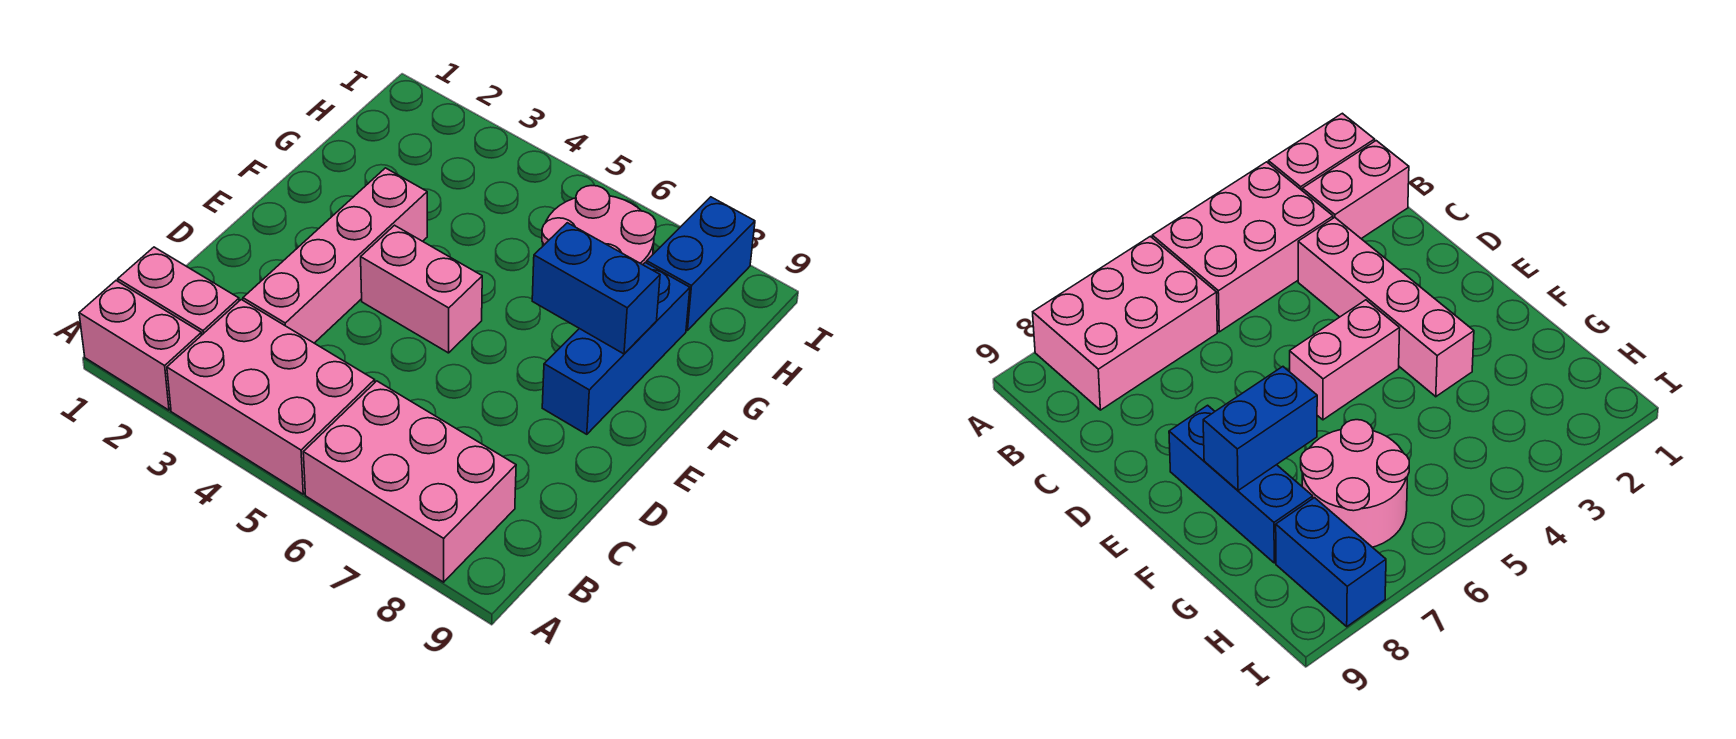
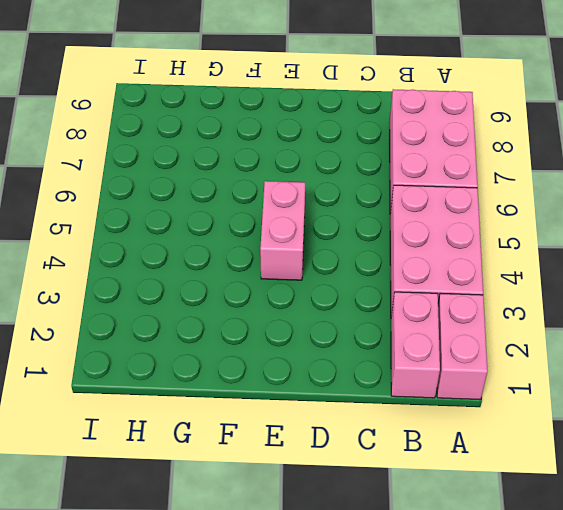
none -> pink brick C3:F3 level 1
none -> blue brick E8:G8 level 1

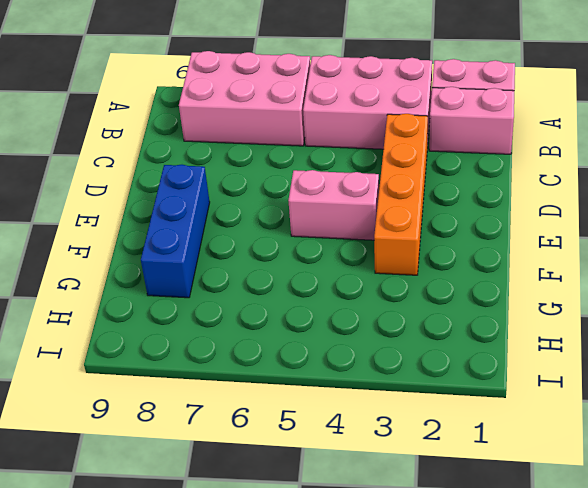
orange brick C3:F3 level 1 -> pink brick C3:F3 level 1
none -> pink round brick G6:H7 level 1
none -> blue brick H8:I8 level 1

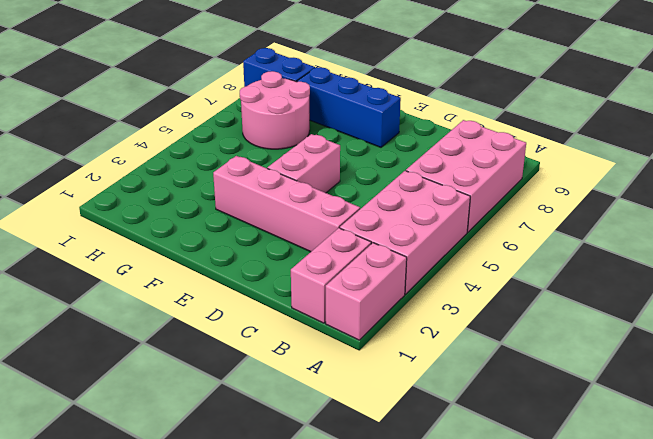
none -> blue brick F7:F8 level 2

